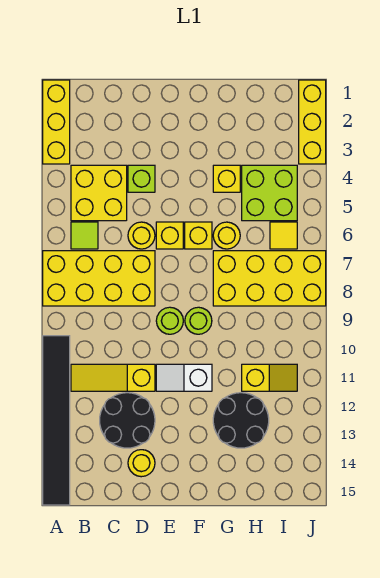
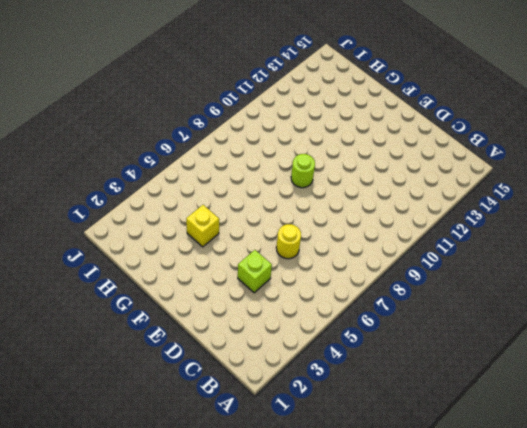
none -> yellow brick A1:A3 level 1
none -> yellow brick A7:D8 level 1
none -> black tile A10:A15 level 1

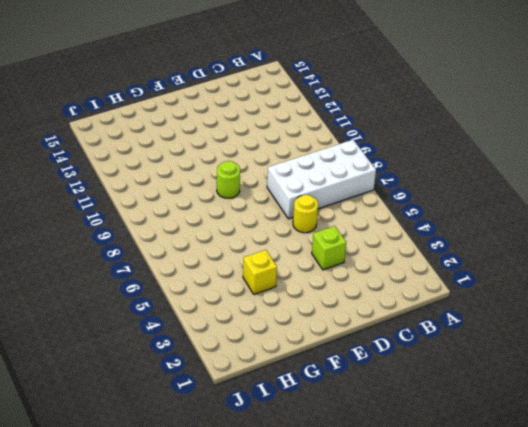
white brick A7:D8 level 1 -> yellow brick A7:D8 level 1
none -> yellow brick A1:A3 level 1
none -> black tile A10:A15 level 1
none -> yellow brick B4:C5 level 1

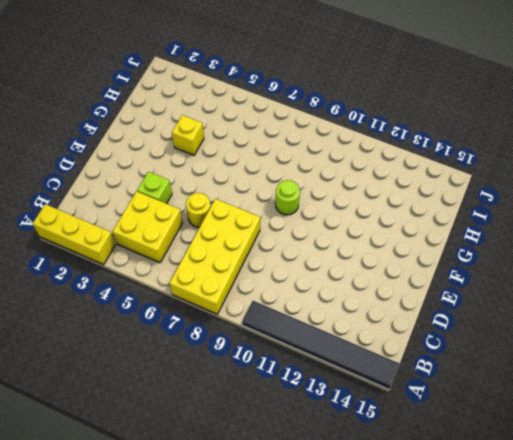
none -> lime tile B6 level 1
none -> yellow slope B11:D11 level 1 top D
none -> black round brick C12:D13 level 1

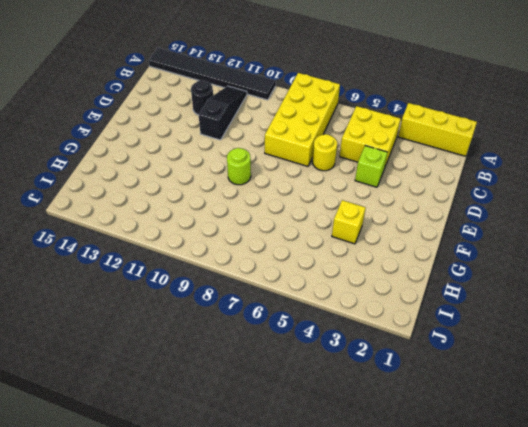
black slope B11:D11 level 1 top D -> yellow slope B11:D11 level 1 top D
black round brick C12 level 1 -> black round brick C12:D13 level 1
none -> lime tile B6 level 1
none -> yellow round brick D14 level 1
none -> yellow brick E6 level 1

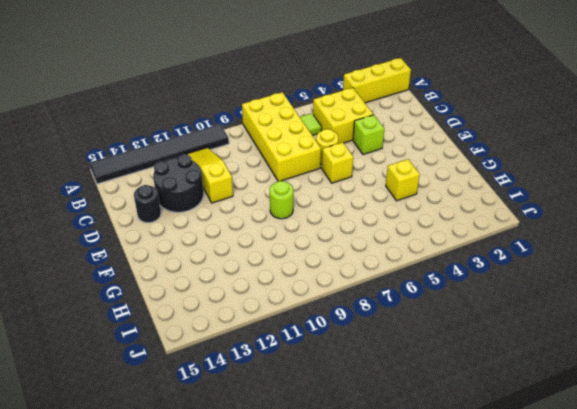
black round brick D14 level 1 -> yellow round brick D14 level 1
none -> lime round brick E9 level 1
none -> white slope E11:F11 level 1 top F
none -> yellow brick F6 level 1

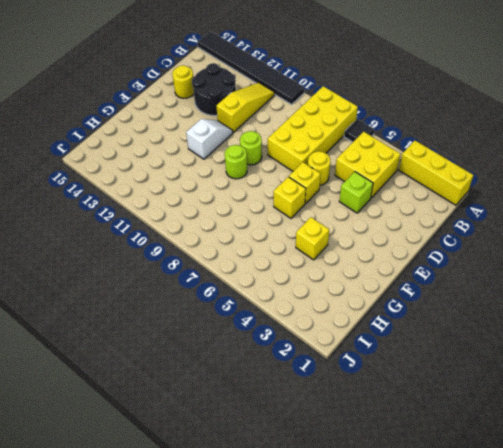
black tile A6 level 1 -> none
none -> lime tile B6 level 1
none -> yellow round brick G6 level 1
none -> yellow brick G7:J8 level 1

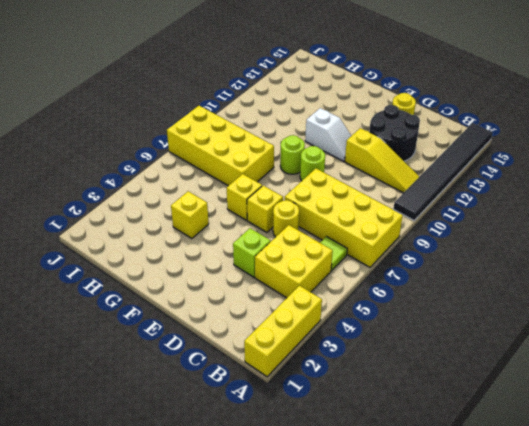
none -> yellow round brick G6 level 1
none -> black round brick G12:H13 level 1
none -> lime brick H4:I5 level 1

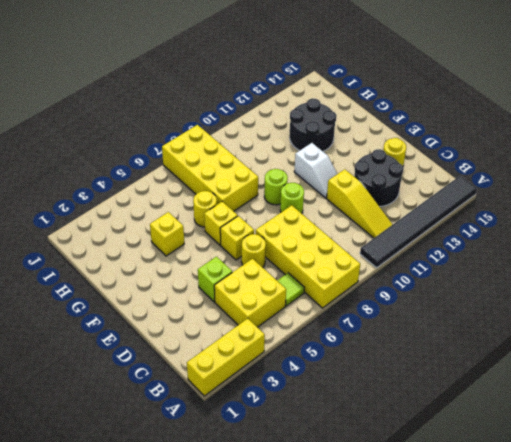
none -> lime brick H4:I5 level 1
none -> yellow slope H11:I11 level 1 top H
none -> yellow tile I6 level 1

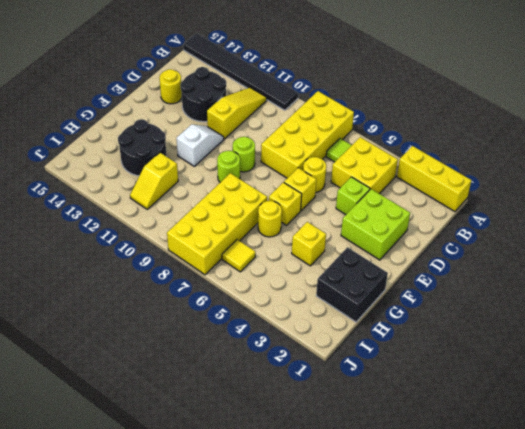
lime brick D2:E3 level 1 -> lime brick H4:I5 level 1
black brick G1:H2 level 1 -> none
none -> yellow brick J1:J3 level 1

